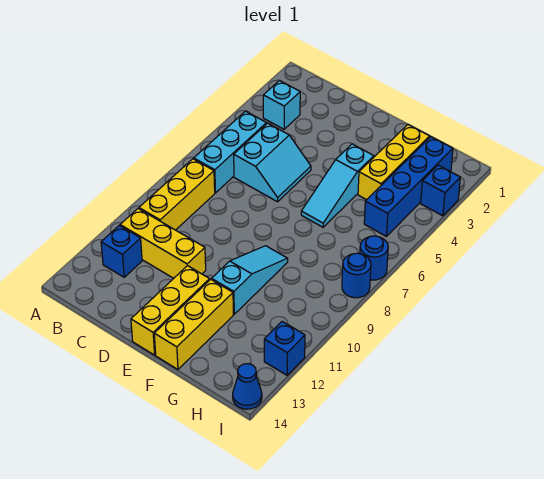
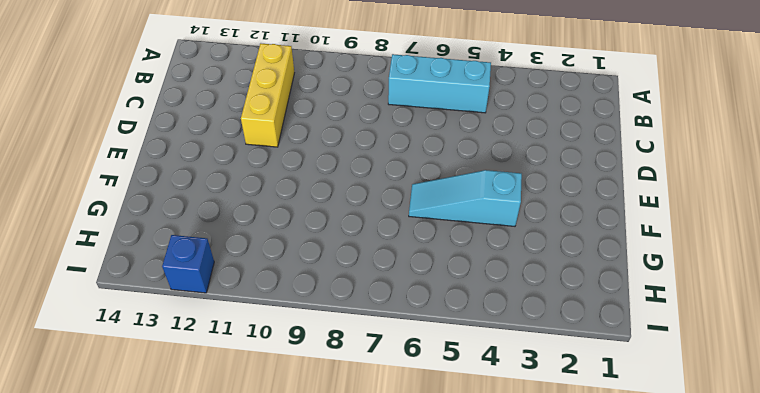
none -> cyan brick B3 level 1
none -> yellow brick B8:B10 level 1
none -> blue brick B12 level 1

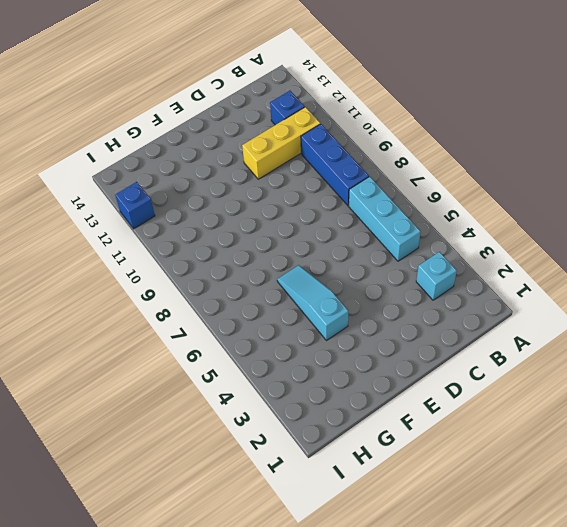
blue brick B8:B10 level 1 -> yellow brick B8:B10 level 1
none -> cyan slope C5:D6 level 1 top C
none -> yellow brick E12:E14 level 1
none -> cyan slope F9:F11 level 1 top 11

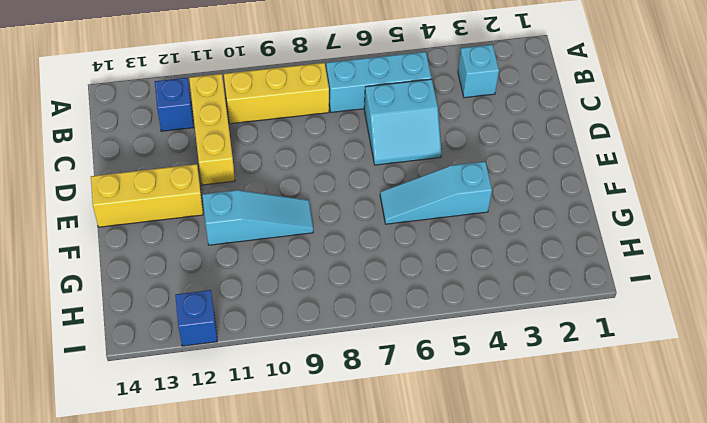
none -> yellow brick F12:F14 level 1
none -> yellow brick G2:G4 level 1
none -> blue brick H2:H5 level 1

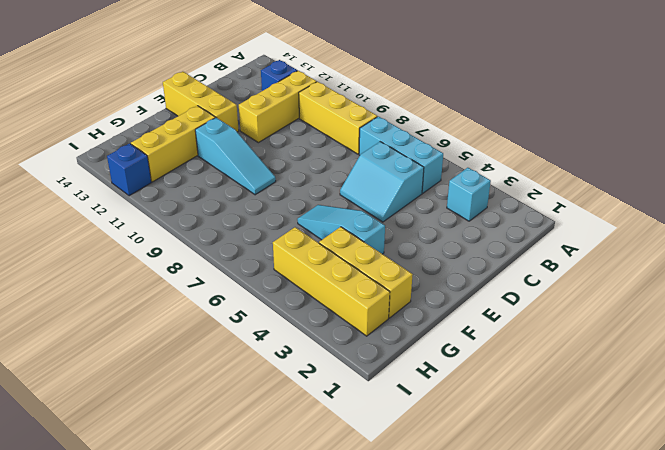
yellow brick F12:H12 level 1 -> yellow brick F12:F14 level 1
yellow brick H2:H5 level 1 -> blue brick H2:H5 level 1
none -> blue brick I3 level 1
none -> blue round brick I7 level 1
none -> blue round brick I8 level 1

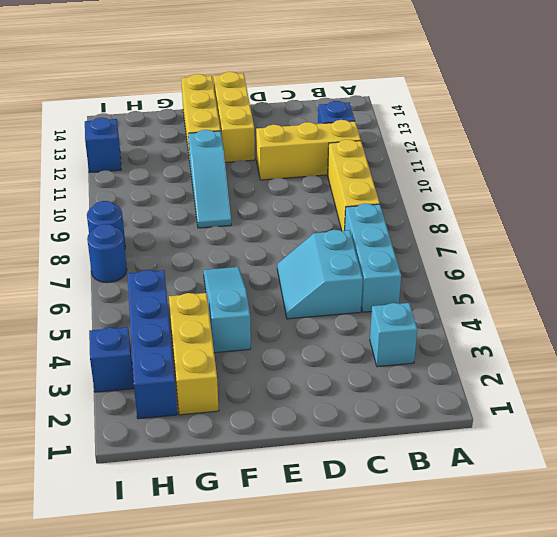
none -> blue cone I14 level 1

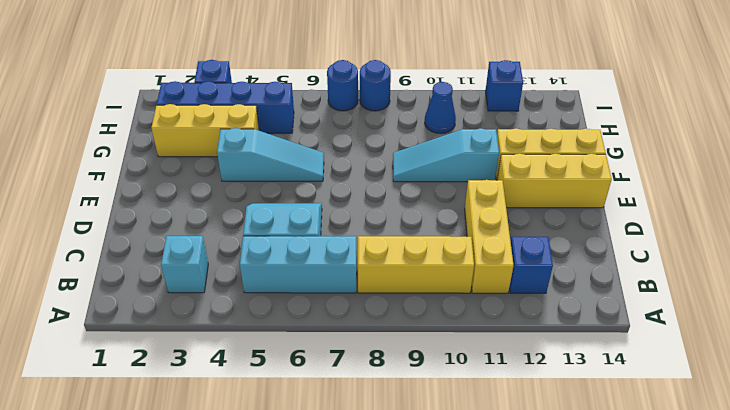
blue cone H10 level 1 -> blue cone I14 level 1

